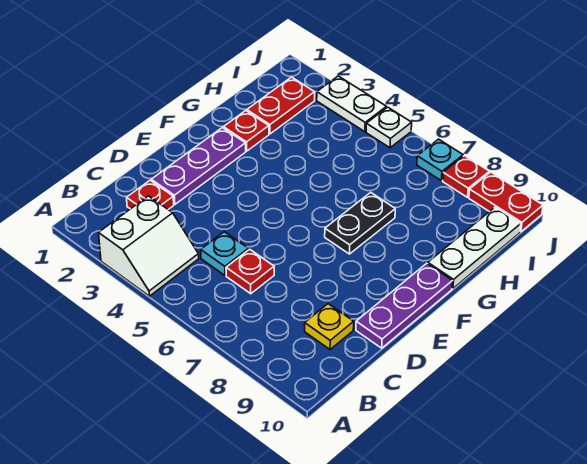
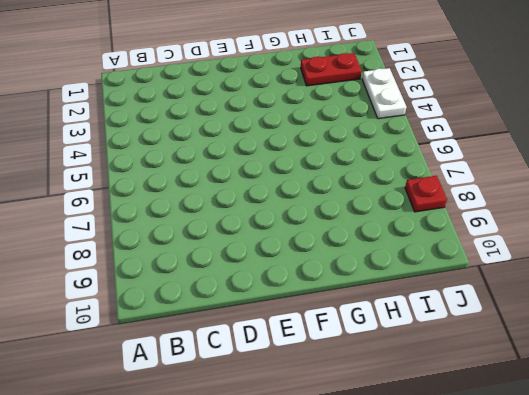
none -> white slope A3:B4 level 1 top 3
none -> red plate C2 level 1
none -> cyan plate C5 level 1

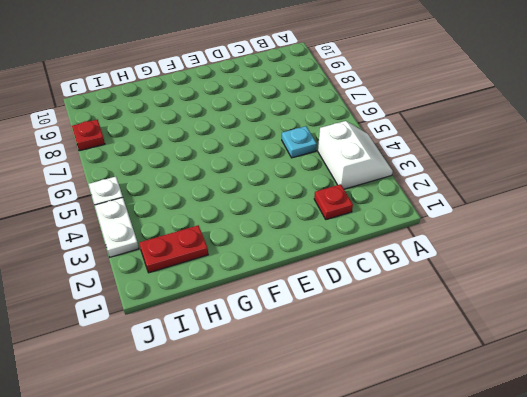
white slope A3:B4 level 1 top B -> white slope A3:B4 level 1 top 3
none -> red plate C6 level 1
none -> yellow plate C9 level 1
none -> purple plate D2:F2 level 1

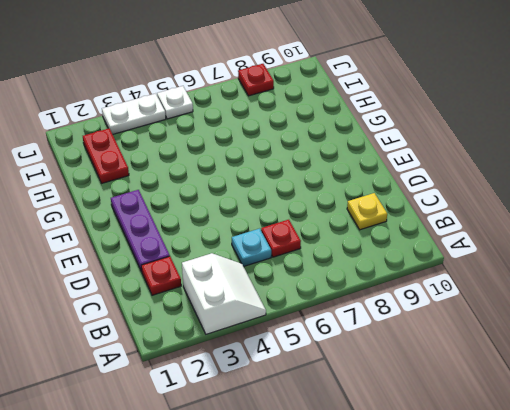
none -> purple plate D10:F10 level 1
none -> black plate F7:G7 level 1
none -> red plate G2 level 1

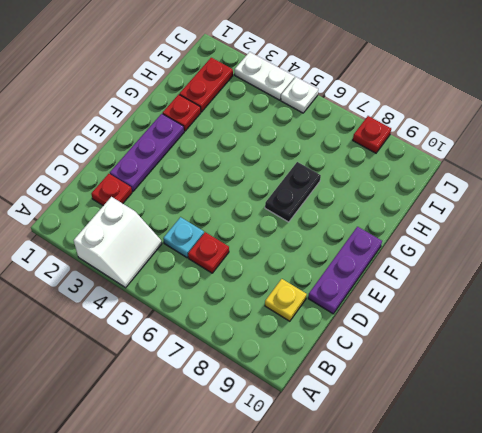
none -> white plate G10:I10 level 1
none -> cyan plate J7 level 1
none -> red plate J9:J10 level 1

